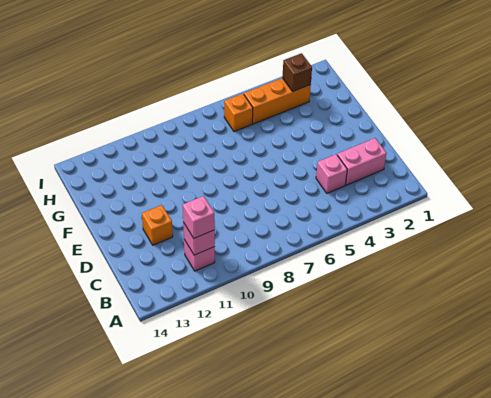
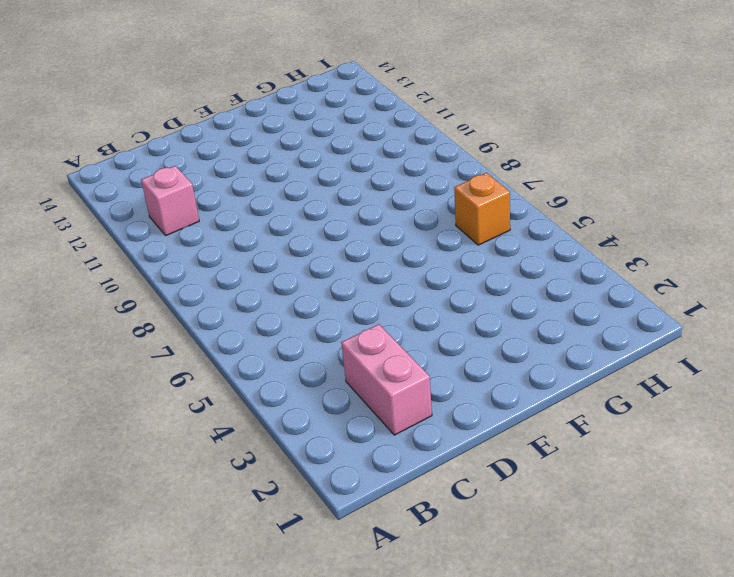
none -> pink brick C4 level 1
none -> orange brick D12 level 1

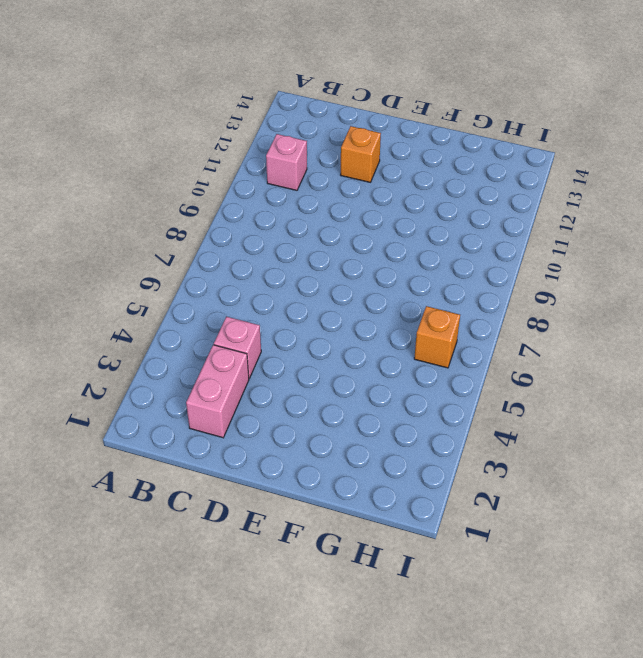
none -> orange brick H3:H5 level 1
none -> pink brick B11 level 2

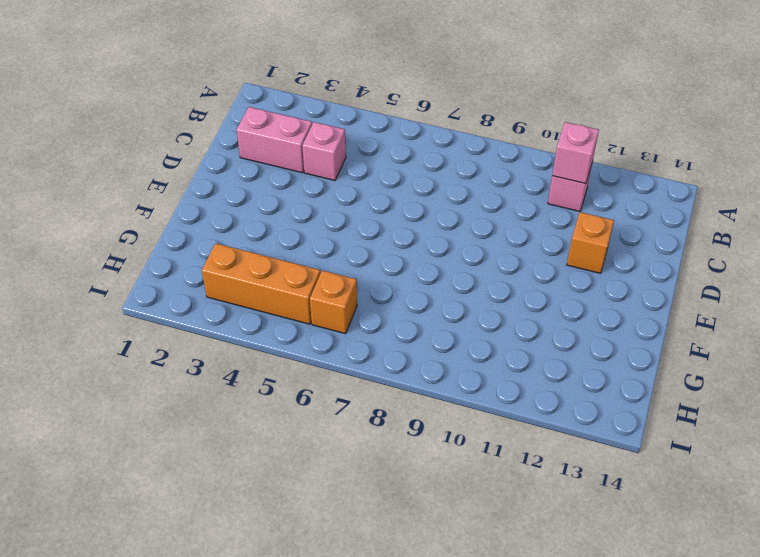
none -> brown brick H3 level 2
none -> pink brick B11 level 3

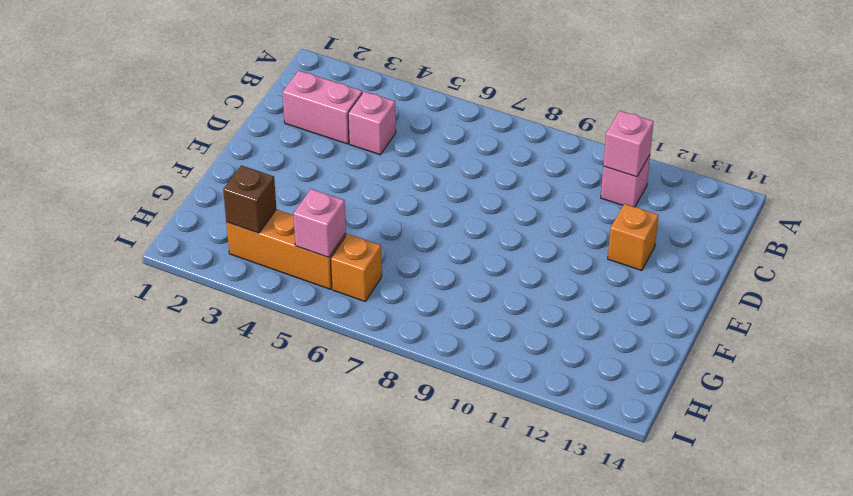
pink brick H5 level 2 -> pink brick B11 level 3

